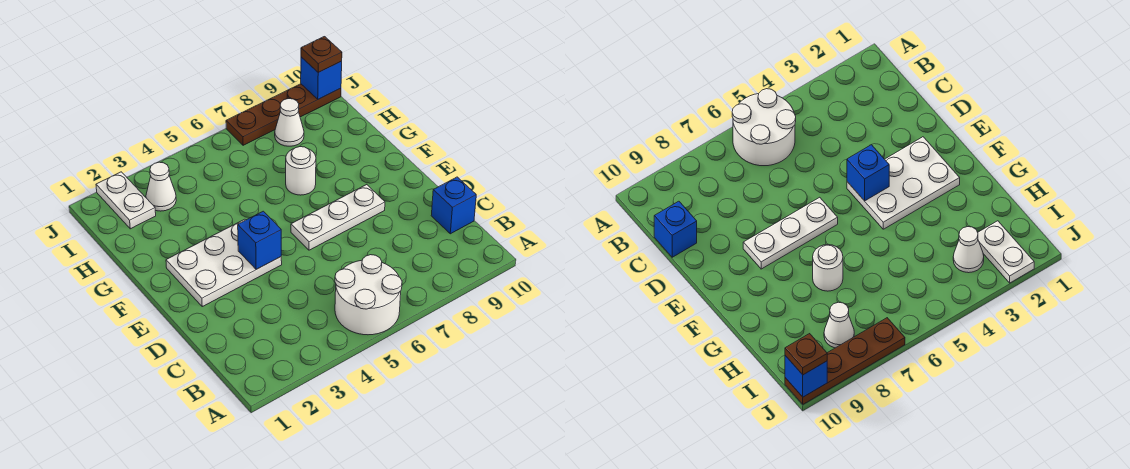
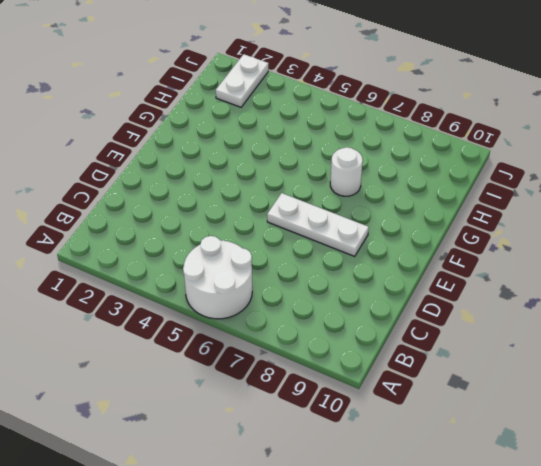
none -> blue brick C10 level 1
none -> white plate E2:F4 level 1
none -> white cone I3 level 1

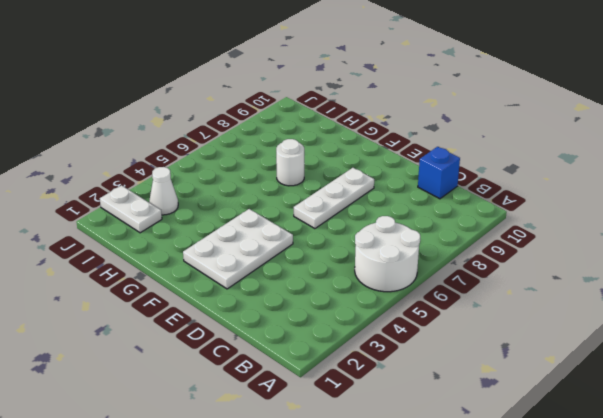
none -> white cone I8 level 1
none -> brown plate J7:J10 level 1
none -> blue brick E4 level 2

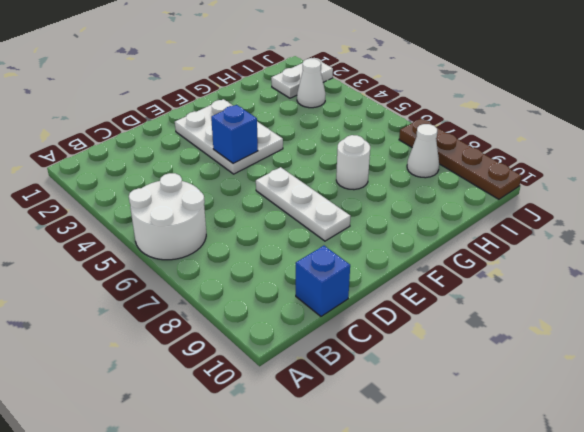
none -> blue brick J10 level 2
none -> brown plate J10 level 3

